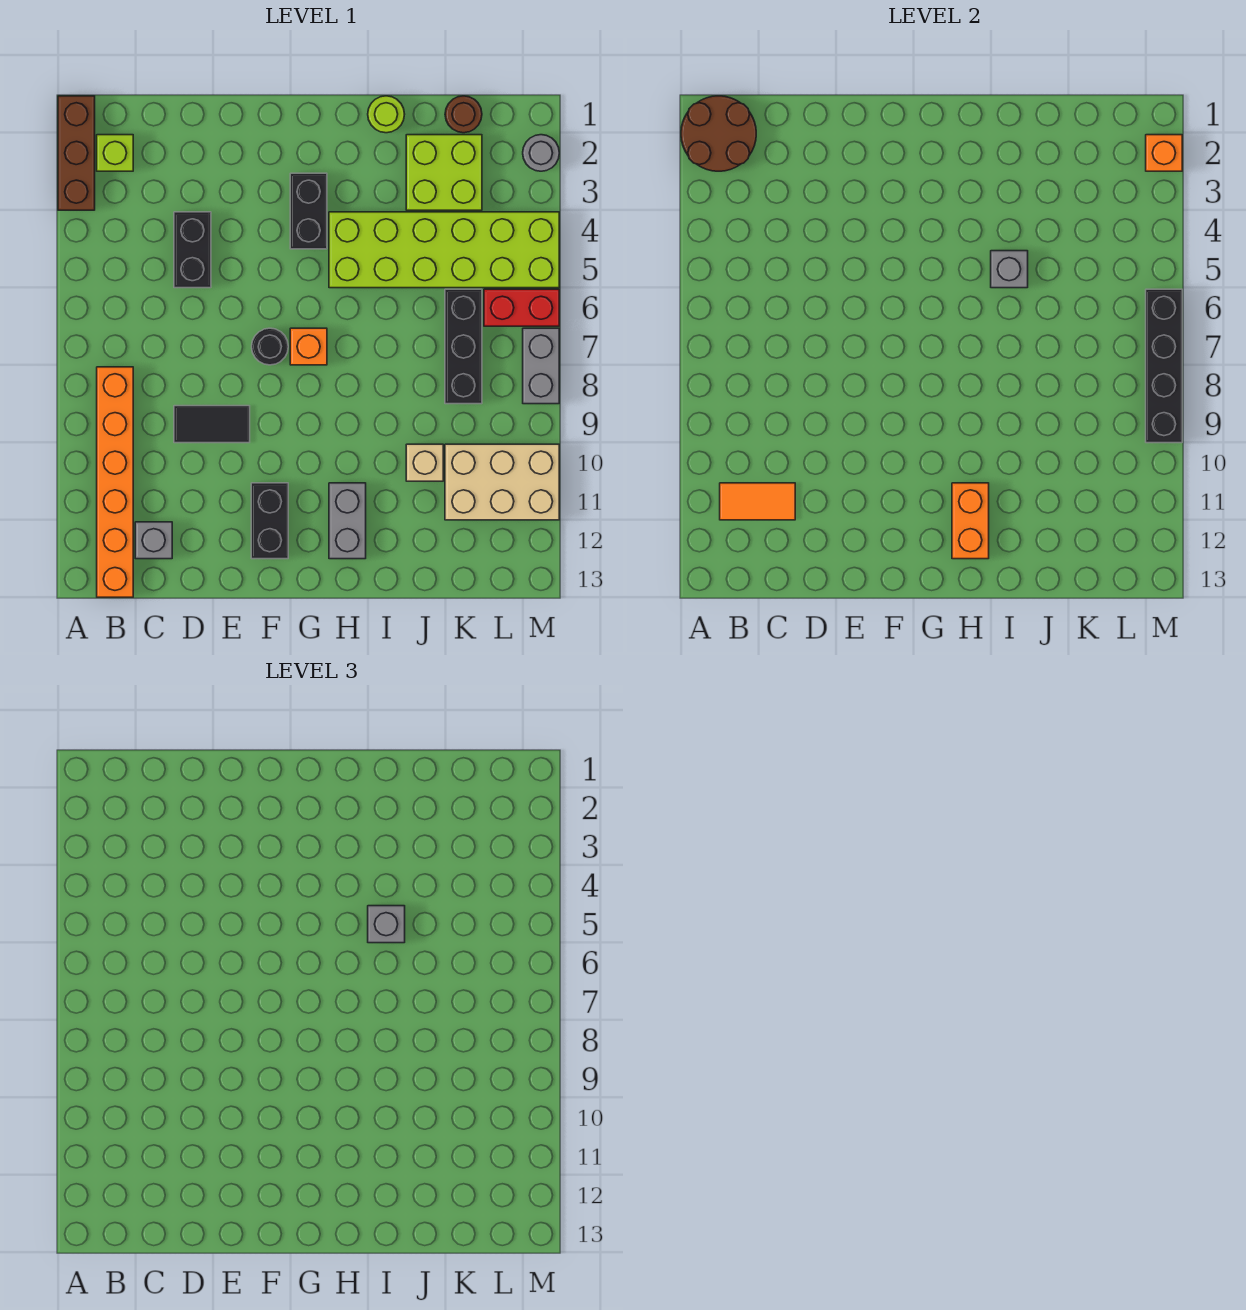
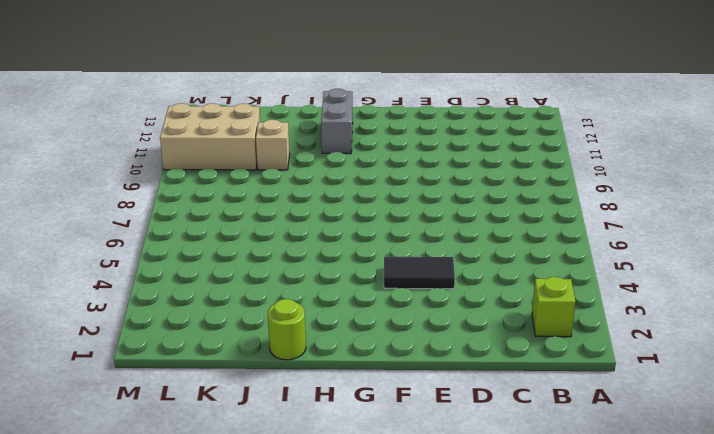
black tile E4:F4 level 1 -> black tile D9:E9 level 1
none -> brown brick A1:A3 level 1
none -> orange brick B8:B13 level 1
none -> grey brick C12 level 1

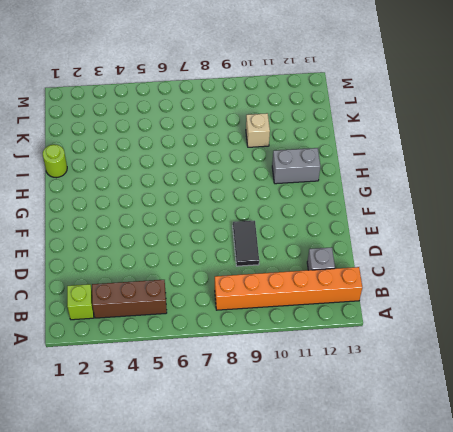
brown brick B3:B5 level 1 -> brown brick A1:A3 level 1
none -> black brick D4:D5 level 1
none -> black round brick F7 level 1
none -> black brick F11:F12 level 1

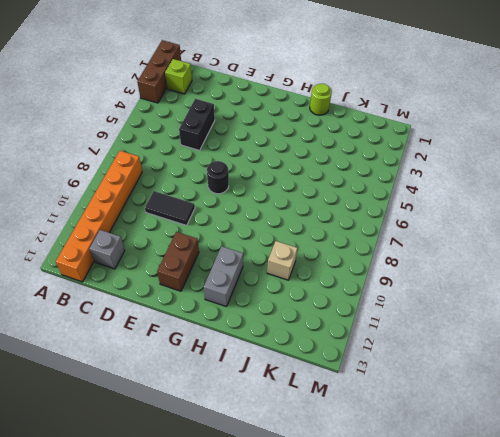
brown brick F11:F12 level 1 -> black brick F11:F12 level 1
none -> black brick G3:G4 level 1
none -> orange brick G7 level 1
none -> lime brick H4:M5 level 1

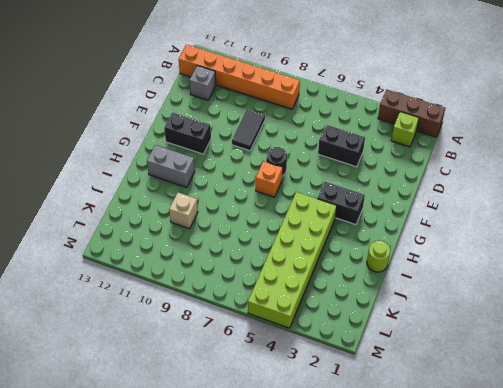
none -> lime brick J2:K3 level 1
none -> brown round brick K1 level 1
none -> black brick K6:K8 level 1

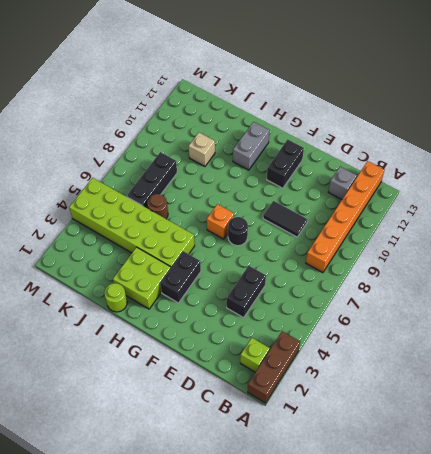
lime brick H2:I3 level 1 -> lime brick J2:K3 level 1
brown round brick J6 level 1 -> brown round brick K1 level 1
none -> tan brick K10:M11 level 1
none -> red brick L6:M6 level 1
none -> grey round brick M2 level 1

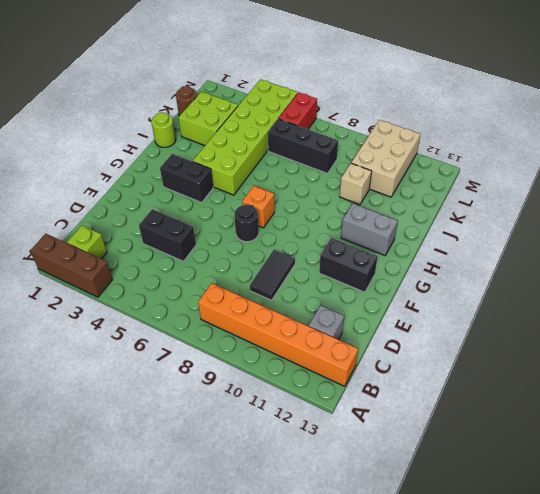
none -> grey round brick M2 level 1
none -> grey brick M7:M8 level 1
none -> brown round brick A1:B2 level 2

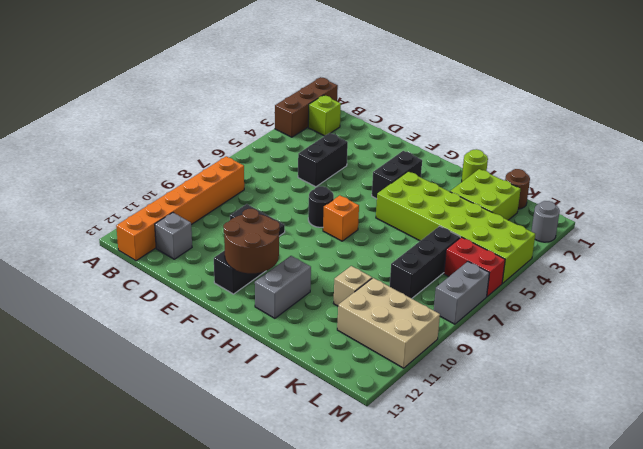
brown round brick F11:G12 level 2 -> brown round brick A1:B2 level 2
none -> orange tile B11:C11 level 2
none -> orange brick H11:H12 level 2
none -> grey brick I5 level 2

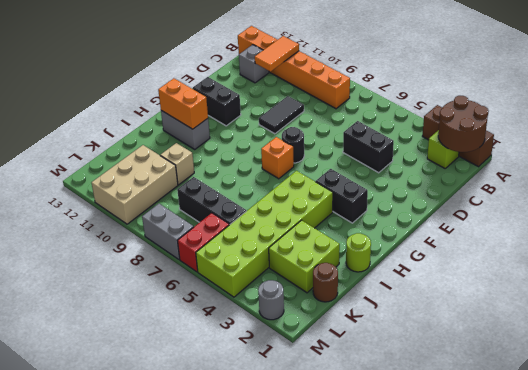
none -> grey brick I5 level 2
none -> orange brick M2 level 2
none -> black brick M6:M9 level 2

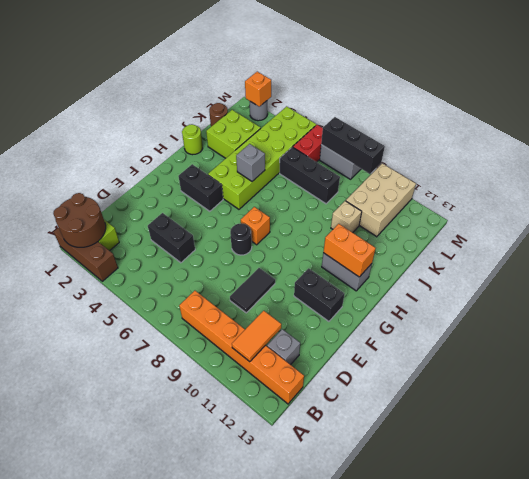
black brick M7:M9 level 2 -> black brick M6:M9 level 2
none -> grey brick I5 level 3

